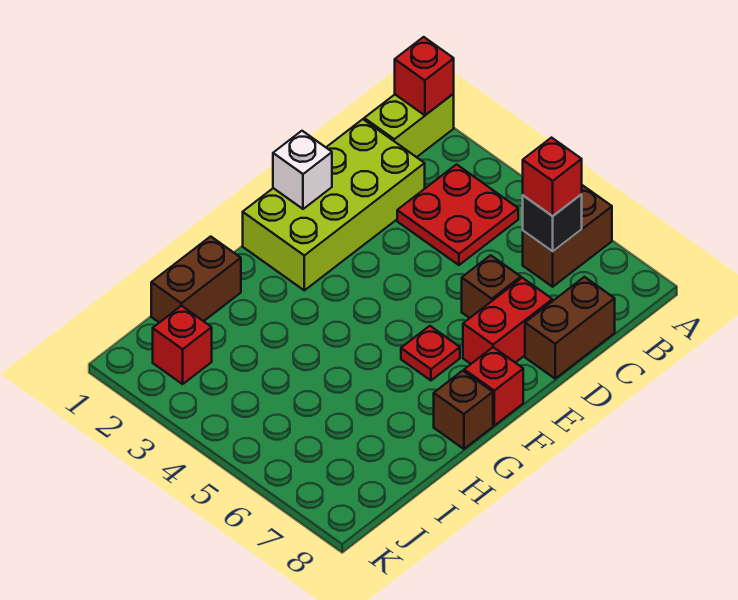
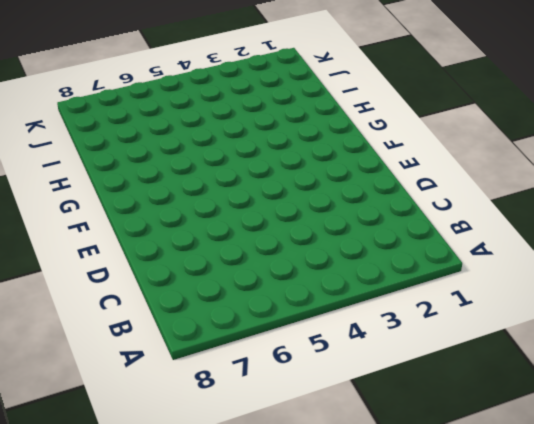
none -> lime brick A1:B1 level 1
none -> brown brick A6:B6 level 1
none -> red plate B3:C4 level 1

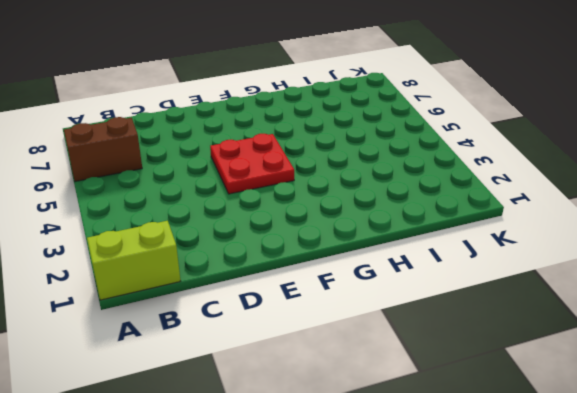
red plate E4:F5 level 1 -> red plate B3:C4 level 1
none -> lime brick C1:F2 level 1
none -> brown brick C8:D8 level 1
none -> brown brick D6 level 1

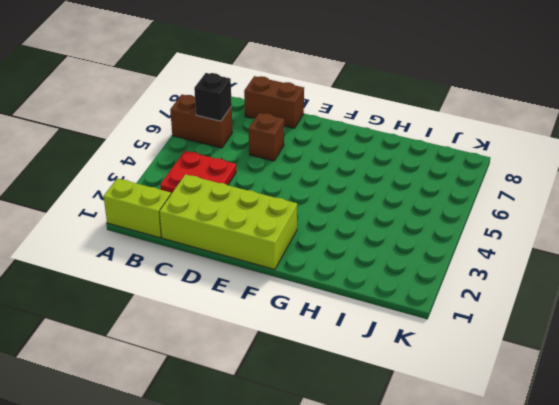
none -> red brick D7:E7 level 1
none -> red plate F6 level 1
none -> red brick F8 level 1

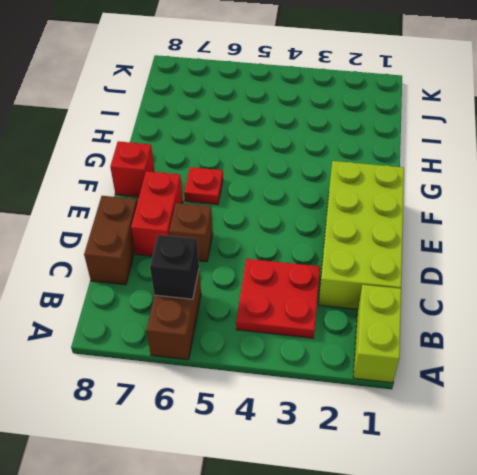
none -> brown brick G8 level 1
none -> brown brick H1:I1 level 1
none -> red brick J2 level 1

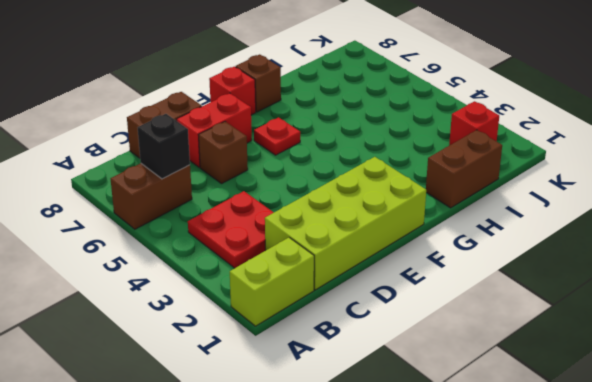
none -> red brick A1 level 2
none -> white brick E1 level 2
none -> red brick B6 level 3

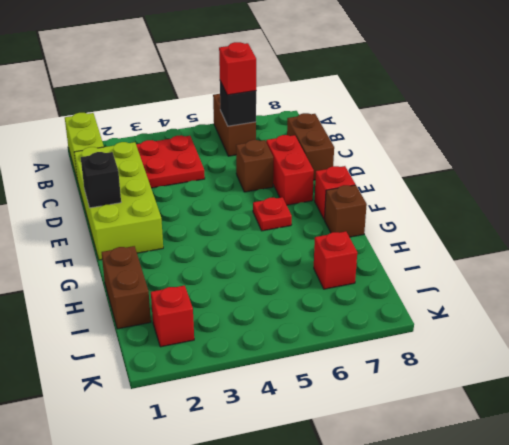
black brick E1 level 2 -> white brick E1 level 2
red brick I7 level 1 -> red brick A1 level 2

